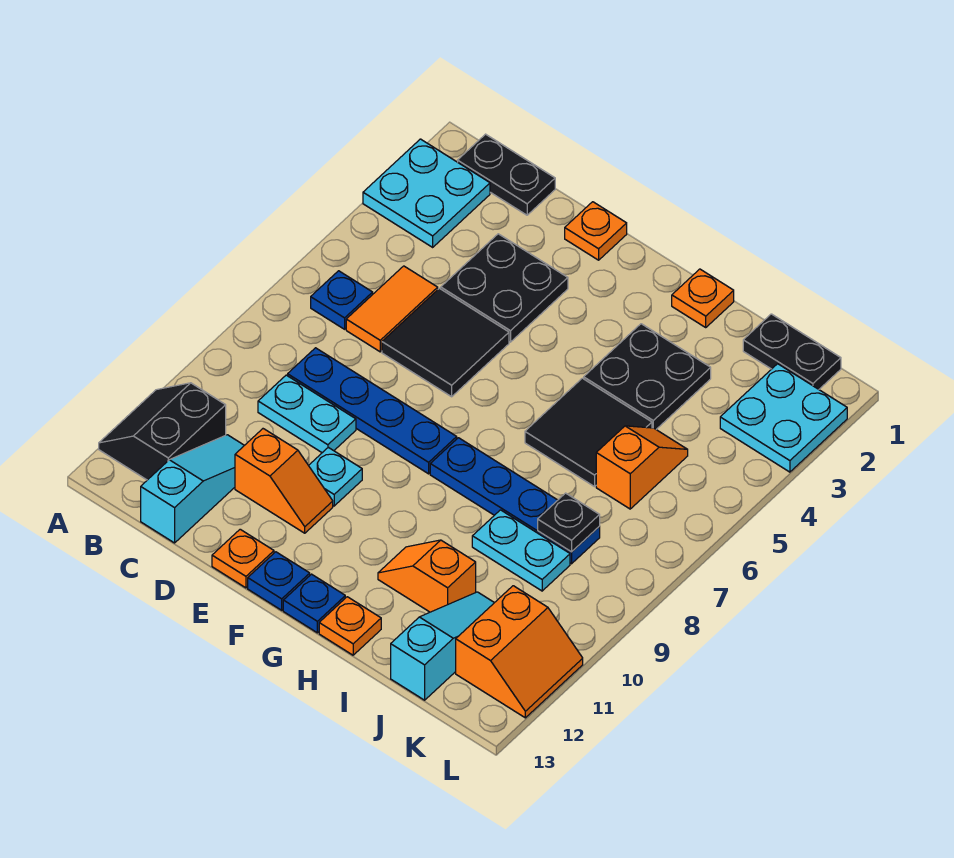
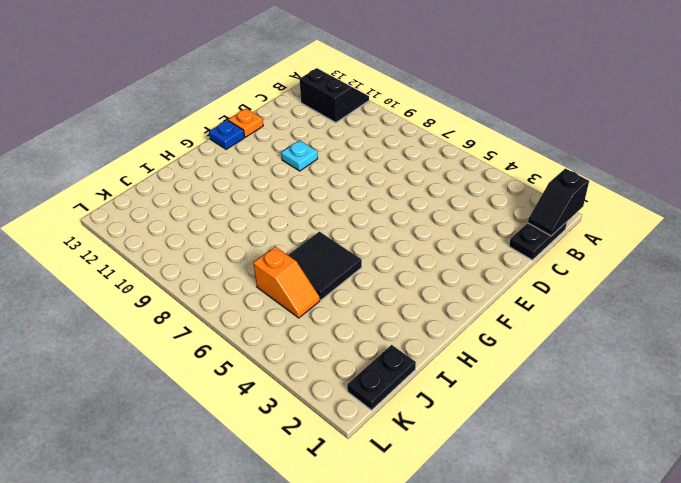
black slope A1:B1 level 2 top A -> none
none -> cyan plate A2:B3 level 1
none -> blue plate B6 level 1
none -> orange tile C5:C6 level 1

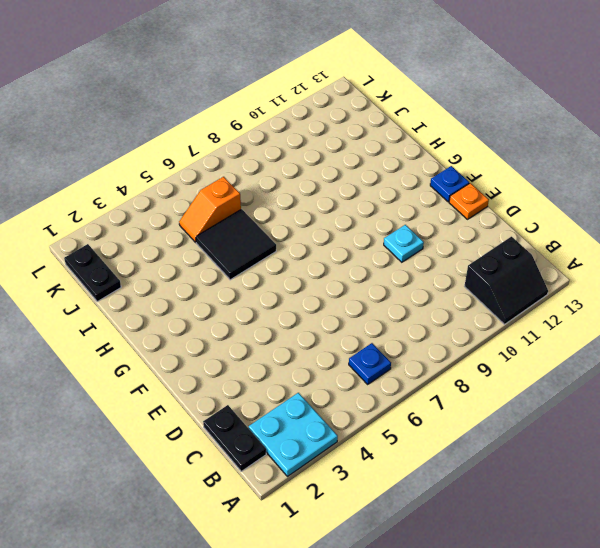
none -> orange tile C5:C6 level 1
none -> blue plate C8:F8 level 1
none -> cyan plate C9:D9 level 1

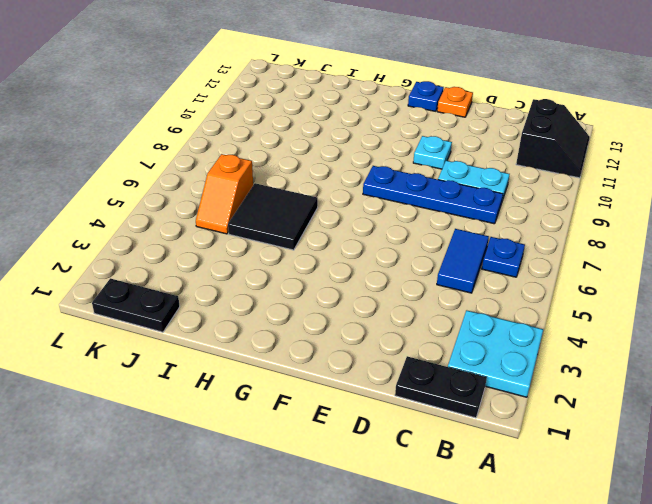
blue tile C5:C6 level 1 -> orange tile C5:C6 level 1
none -> cyan slope C11:C13 level 1 top 13
none -> black plate D3:E4 level 1
none -> black tile D5:E6 level 1

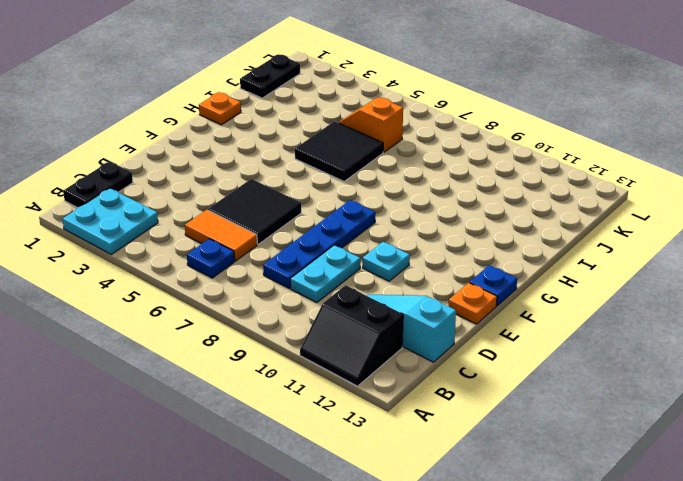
none -> black plate D3:E4 level 1
none -> orange slope D11:E11 level 1 top D
none -> orange plate E1 level 1

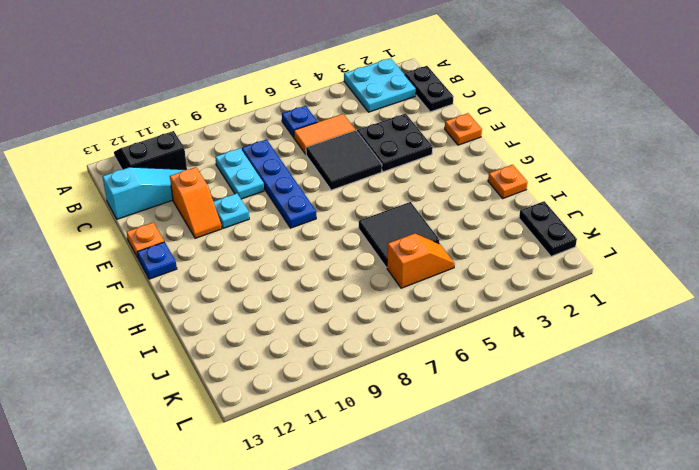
none -> blue plate G8:J8 level 1
none -> blue plate G13 level 1
none -> black plate H3:I4 level 1

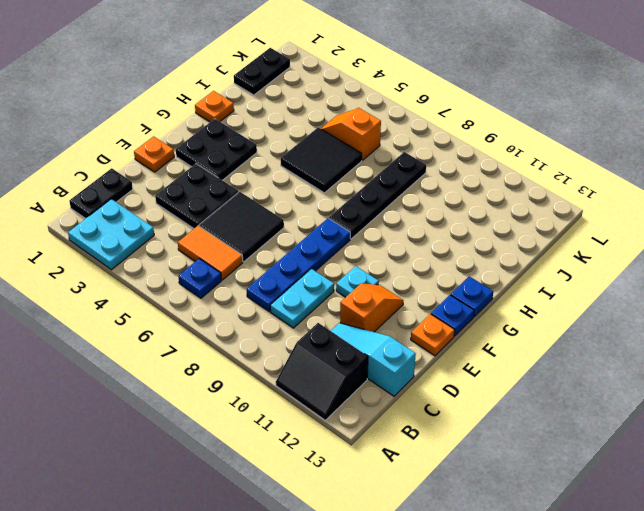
black plate F2:G3 level 1 -> black plate H3:I4 level 1
black plate G8:J8 level 1 -> blue plate G8:J8 level 1
none -> orange slope H11:I11 level 1 top I
none -> orange plate H13 level 1
none -> cyan plate I9:J9 level 1

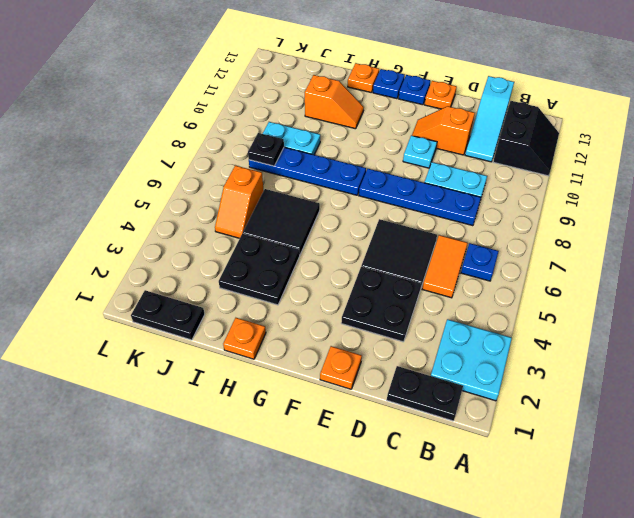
none -> cyan slope J11:J13 level 1 top 13
none -> cyan plate K2:L3 level 1
none -> orange slope K11:L12 level 1 top K

